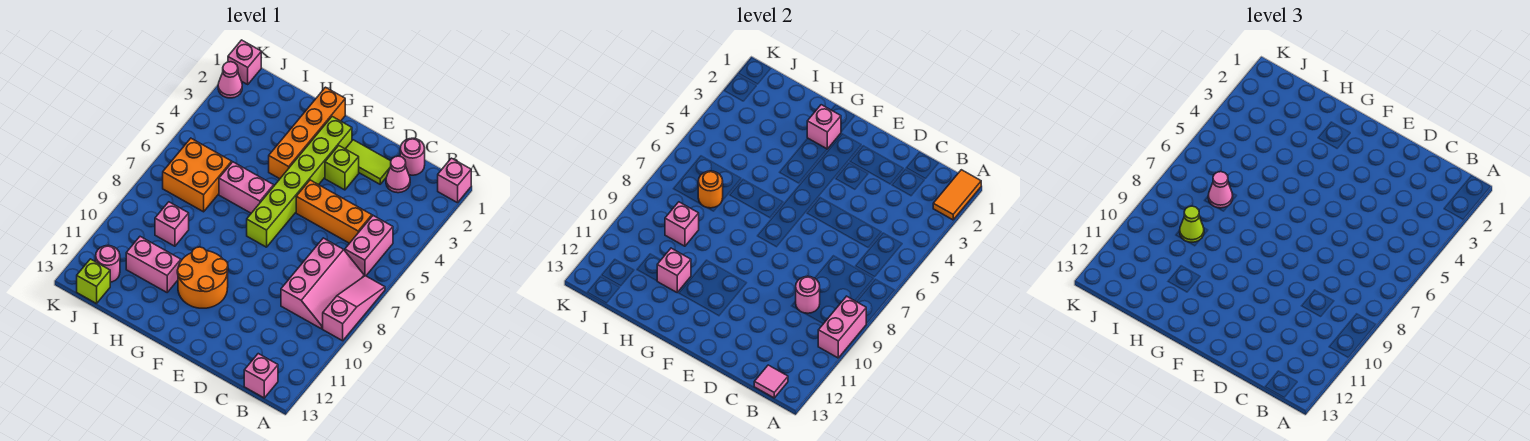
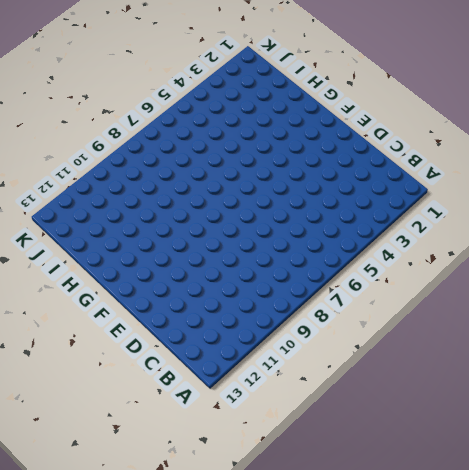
none -> pink brick A1 level 1
none -> pink slope A7:A9 level 1 top 9
none -> pink brick B5:B6 level 1
none -> pink slope B7:C9 level 1 top C

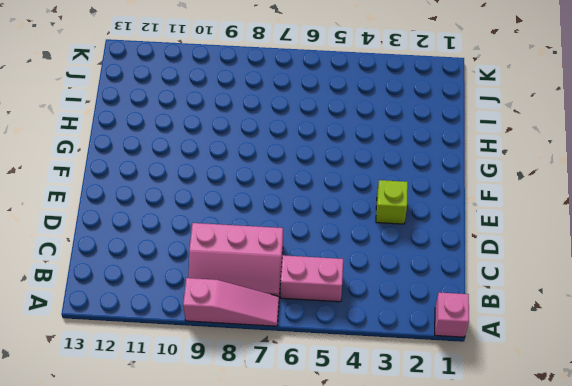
none -> pink brick B13 level 1
none -> pink round brick C1 level 1
none -> pink cone C2 level 1
none -> orange brick C5:E5 level 1

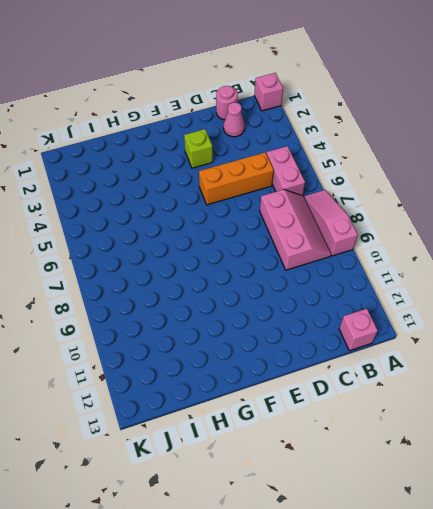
none -> lime tile D2:E2 level 1
none -> lime brick F2:F7 level 1
none -> orange round brick F10:G11 level 1
none -> orange brick G1:G4 level 1

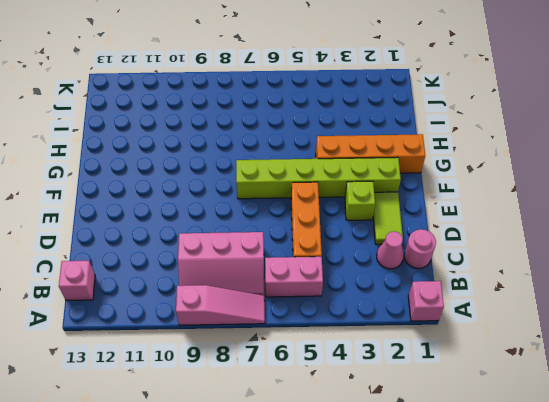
none -> orange round brick F10:G11 level 1
none -> pink brick G6:H6 level 1
none -> pink brick H11:I11 level 1
none -> orange brick I6:J7 level 1

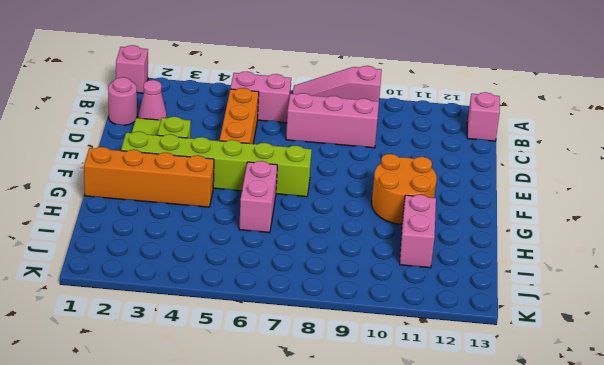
none -> orange brick I6:J7 level 1
none -> pink brick I9 level 1
none -> pink round brick J12 level 1
none -> lime brick J13 level 1

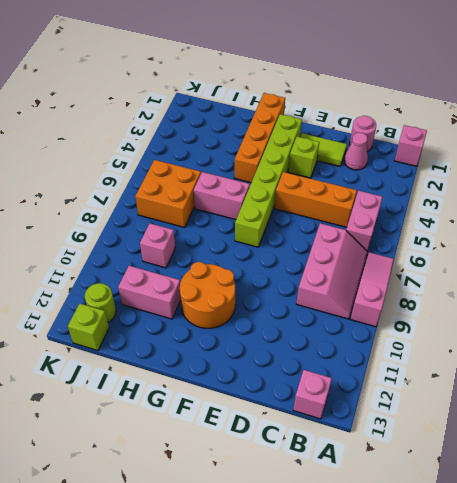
lime round brick J12 level 1 -> pink round brick J12 level 1
none -> pink brick K1 level 1
none -> pink cone K2 level 1
none -> orange tile A1:A2 level 2
none -> pink brick A9:A10 level 2

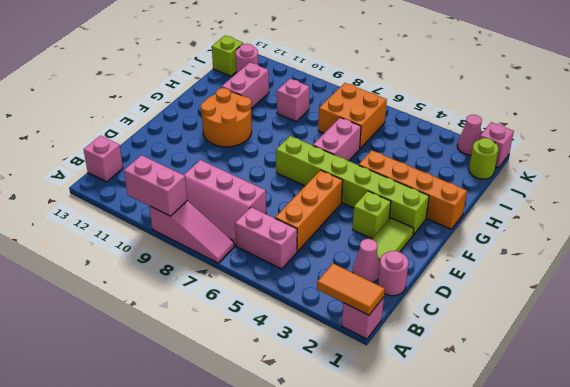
lime round brick J1 level 1 -> none
none -> pink tile B13 level 2
none -> pink round brick C9 level 2
none -> pink brick G2 level 2
none -> pink brick H11 level 2

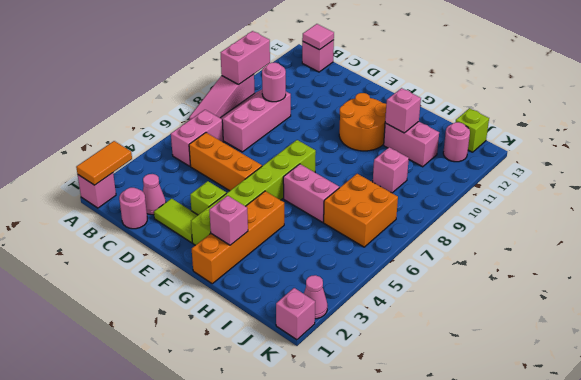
none -> orange round brick I7 level 2
none -> pink brick I9 level 2
none -> pink cone I7 level 3
none -> lime cone I9 level 3

